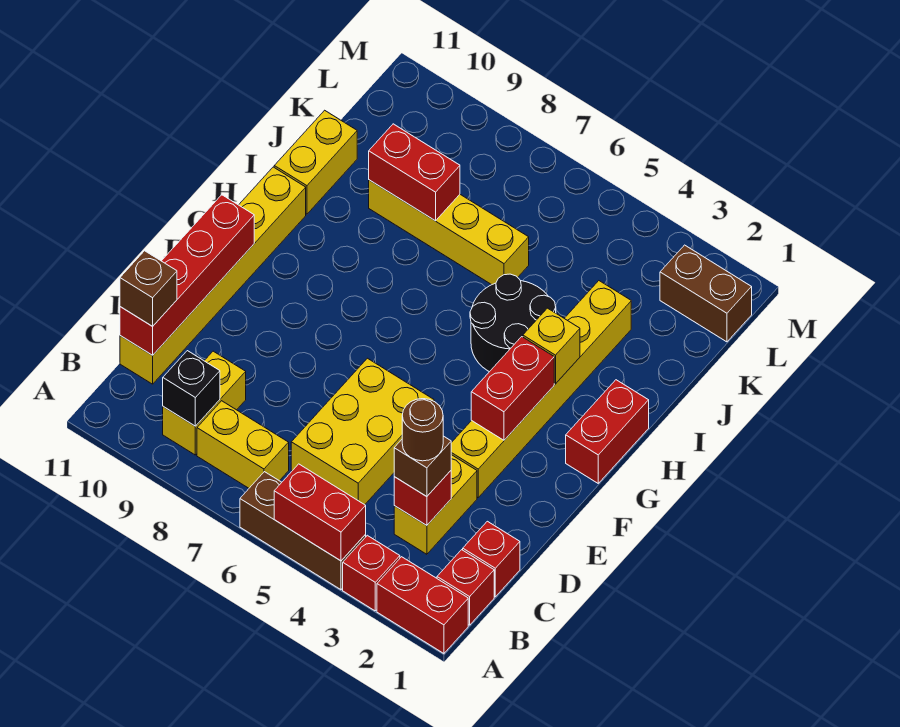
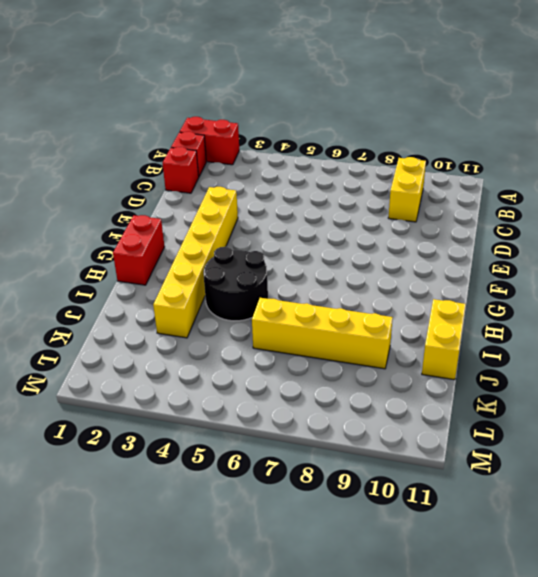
none -> red brick A3 level 1
none -> brown brick A4:A6 level 1
none -> yellow brick B7:B8 level 1

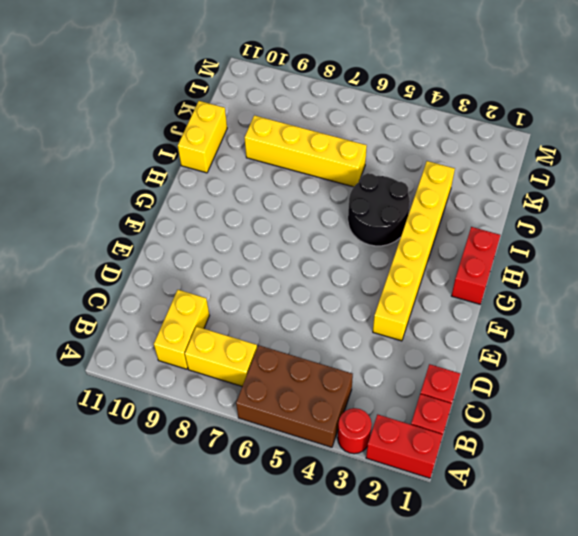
red round brick A3 level 1 -> red brick A3 level 1
brown brick A4:B6 level 1 -> brown brick A4:A6 level 1
none -> yellow brick C3:D3 level 1
none -> yellow brick C5:E6 level 1
none -> yellow brick C11:H11 level 1

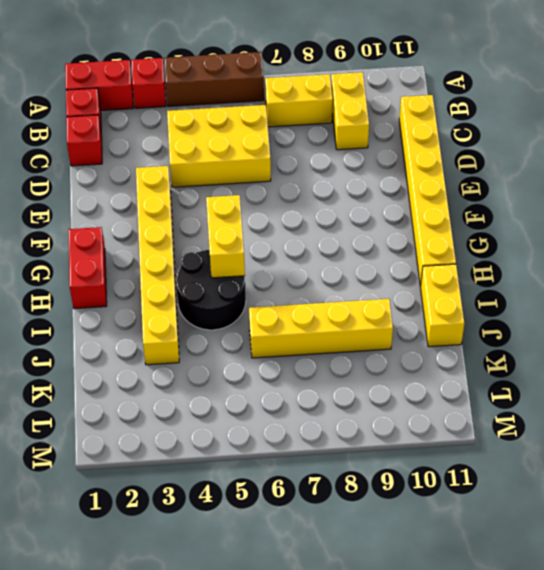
yellow brick C4:D6 level 1 -> yellow brick C5:E6 level 1
yellow brick G5:H5 level 2 -> yellow brick C3:D3 level 1
none -> brown brick L1:L2 level 1
none -> red brick A4:A5 level 2
none -> black brick B9 level 2

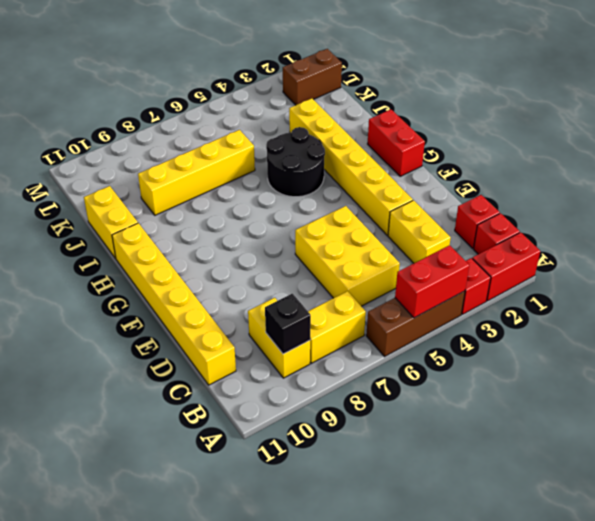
none -> red brick C3 level 2
none -> red brick C11:F11 level 2
none -> red brick F3:G3 level 2

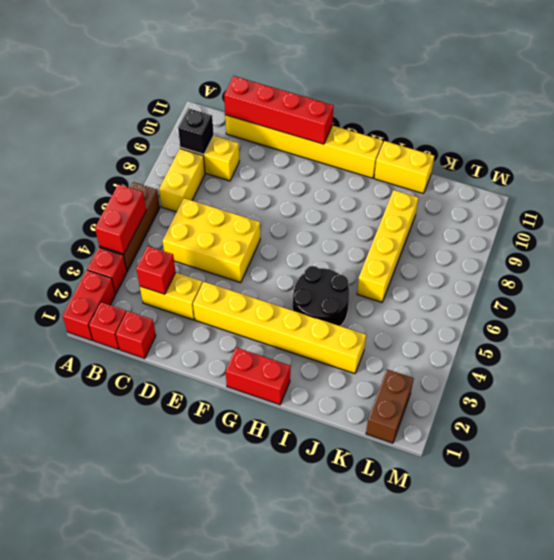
none -> red brick F3:G3 level 2
none -> yellow brick H3 level 2
none -> red brick J8:J9 level 2

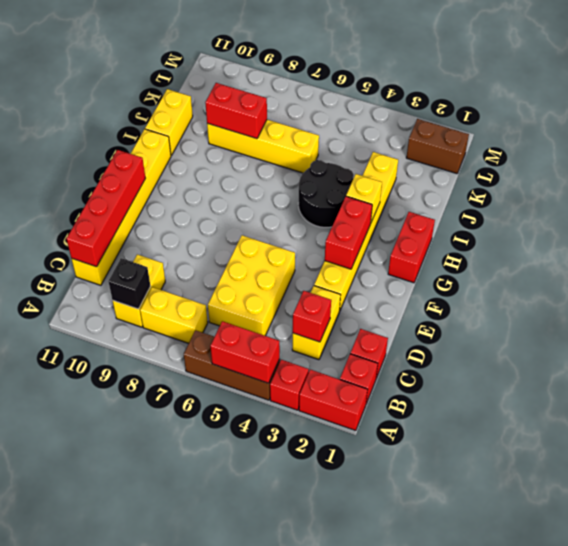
none -> brown brick C3 level 3
none -> brown brick C11 level 3
none -> brown round brick C3 level 4

